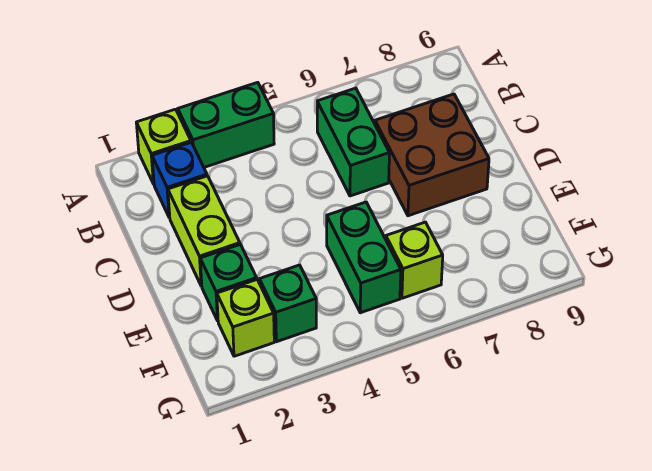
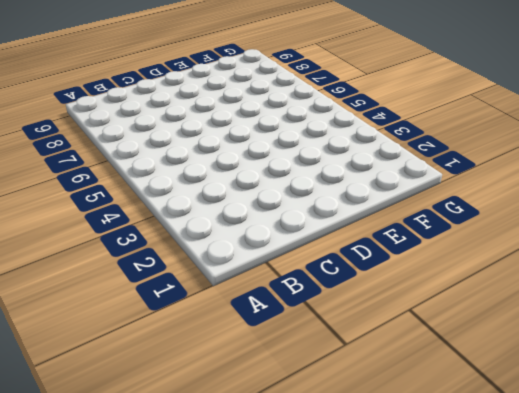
none -> lime brick A2 level 1
none -> green brick A3:A4 level 1

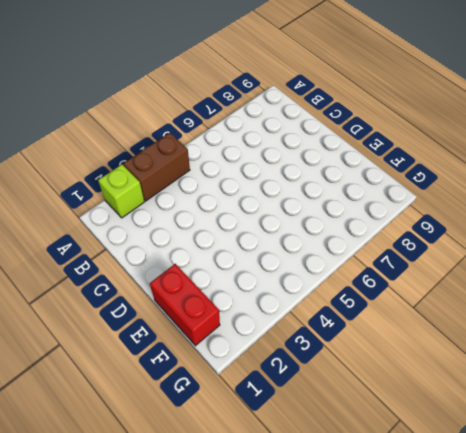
brown brick A3:A4 level 1 -> green brick A3:A4 level 1
red brick E1:F1 level 1 -> none
none -> blue brick B2 level 1
none -> green brick B6:C6 level 1

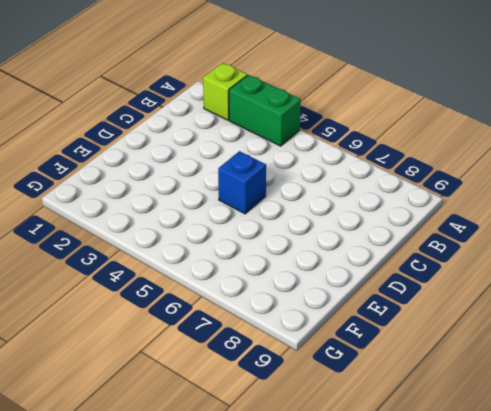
blue brick D5 level 1 -> blue brick B2 level 1
none -> green brick B6:C6 level 1
none -> lime brick C2:D2 level 1

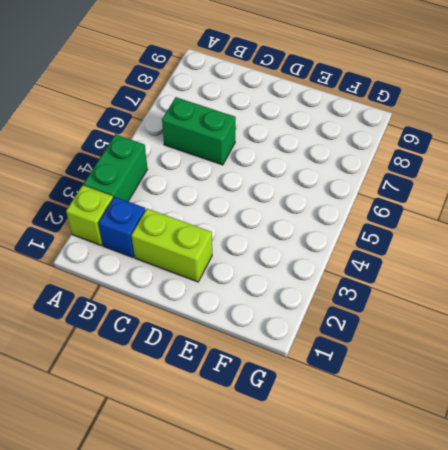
none -> brown brick C7:D8 level 1
none -> green brick E2 level 1

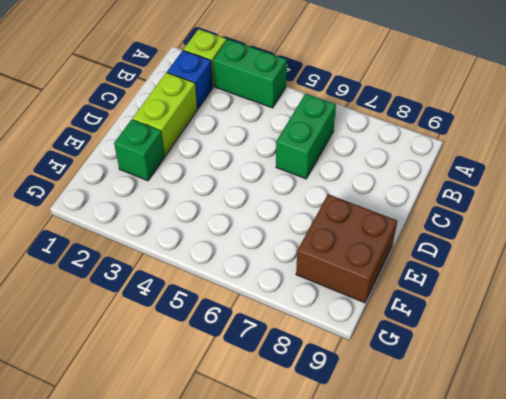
brown brick E8:F9 level 1 -> brown brick C7:D8 level 1
none -> green brick E5:F5 level 1
none -> lime brick F2 level 1

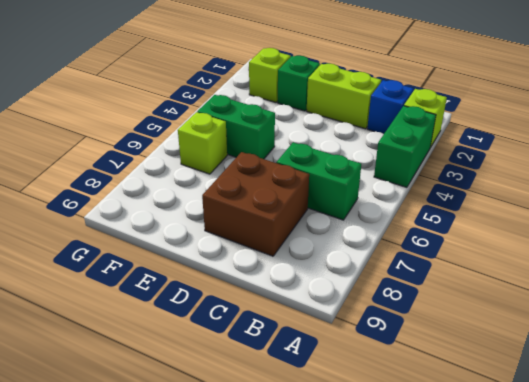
none -> green brick F3 level 1

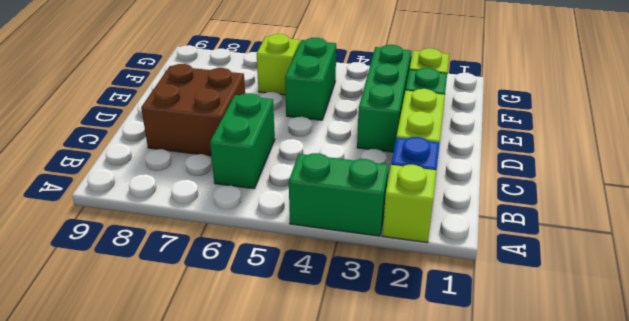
green brick D3:F3 level 1 -> green brick F3 level 1

